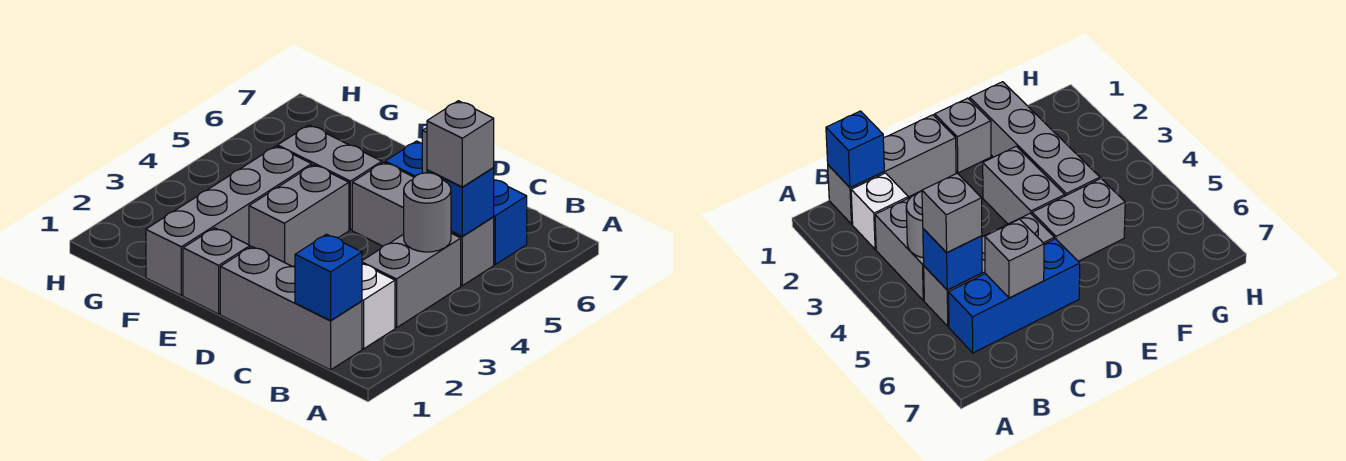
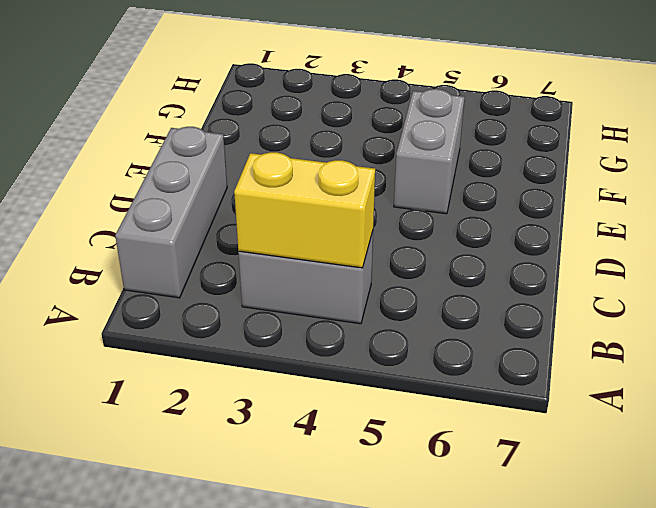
yellow brick B3:B4 level 2 -> grey round brick B4 level 2
none -> white brick B2 level 1
none -> grey brick B5:D5 level 1
none -> blue brick B6:D6 level 1

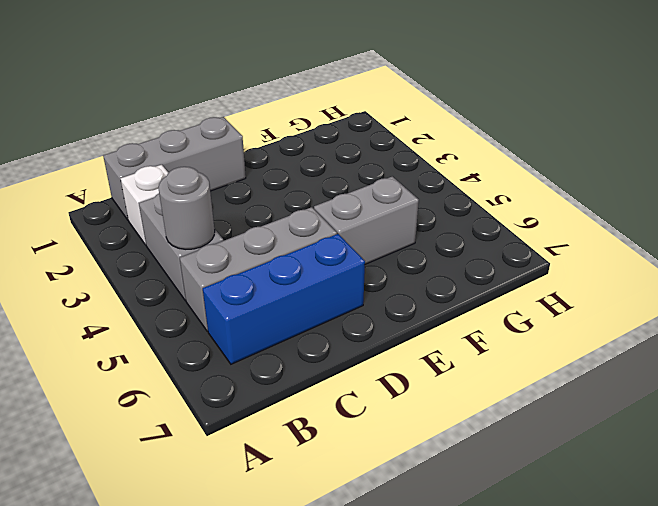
none -> grey brick E1 level 1
none -> grey brick E3:E4 level 1
none -> grey brick F1:F4 level 1

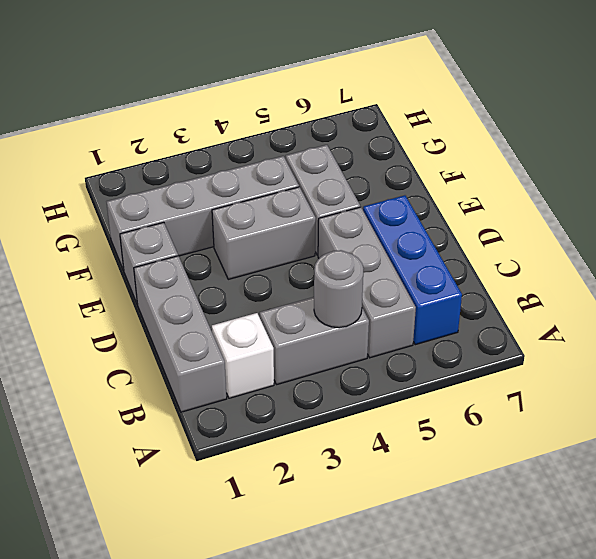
none -> blue brick B1 level 2
none -> blue brick B5 level 2
none -> grey brick C6 level 2

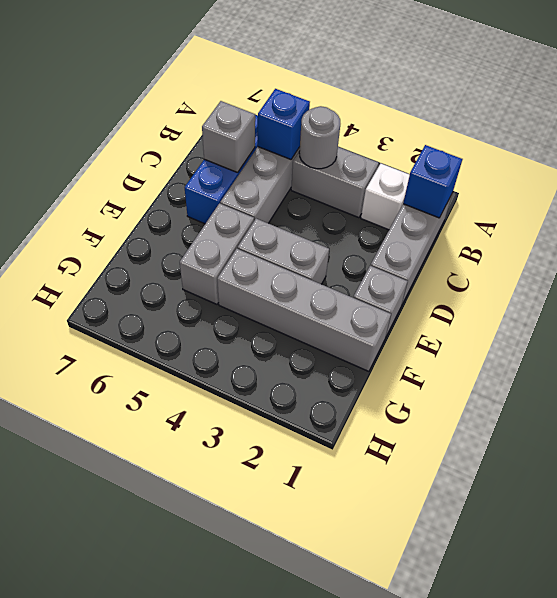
none -> grey brick B5 level 3

